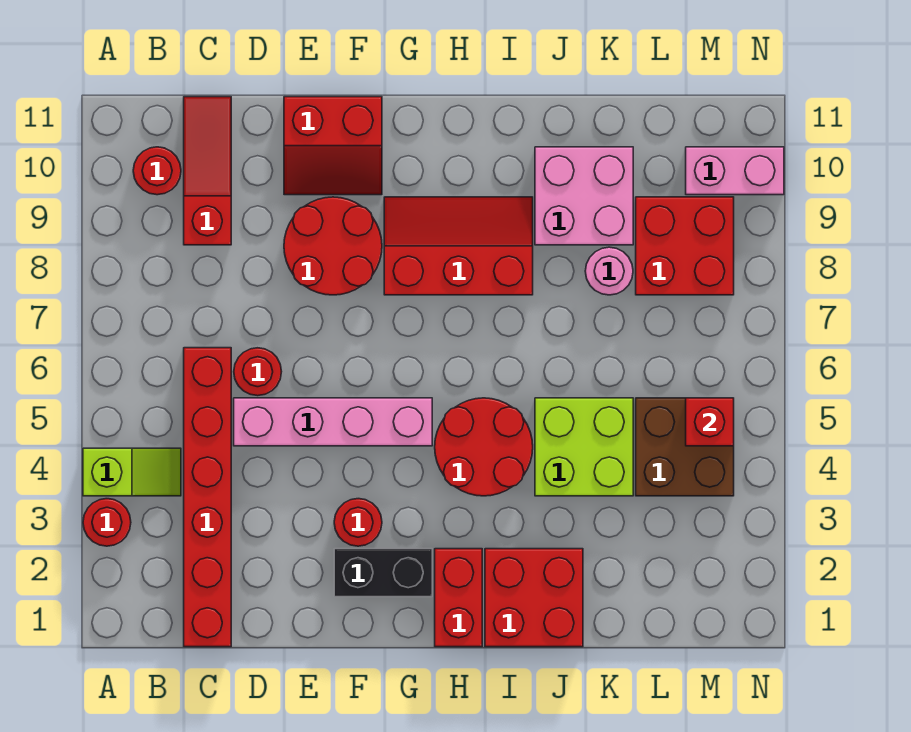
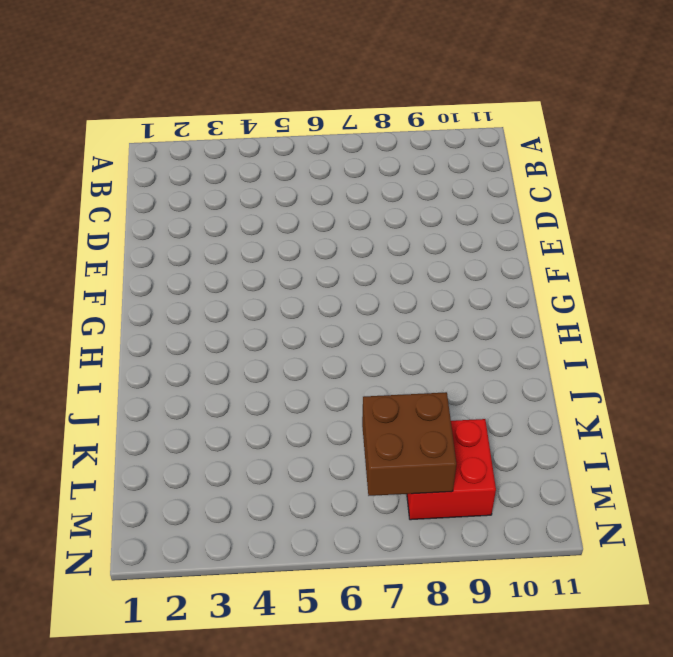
brown brick L7:M8 level 2 -> brown brick L4:M5 level 1
none -> red round brick A3 level 1
none -> lime slope A4:B4 level 1 top A
none -> red round brick B10 level 1

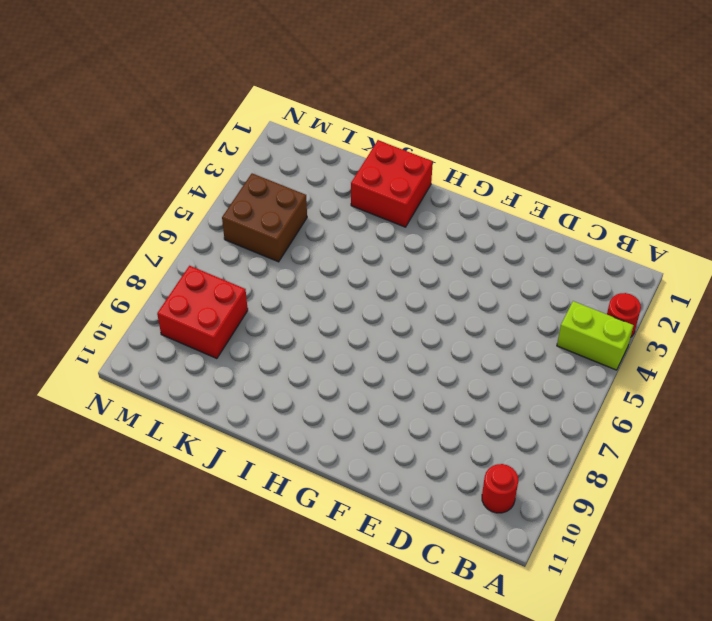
lime brick A4:B4 level 1 -> lime slope A4:B4 level 1 top A
none -> red brick C1:C6 level 1
none -> red slope C9:C11 level 1 top 9
none -> pink brick D5:G5 level 1

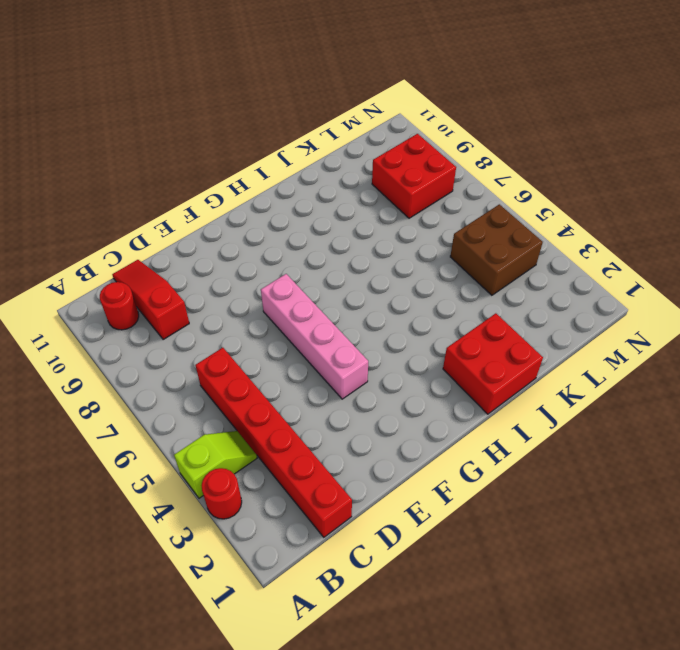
pink brick F4:F7 level 1 -> pink brick D5:G5 level 1
none -> red round brick D6 level 1
none -> red round brick E8:F9 level 1
none -> red slope E10:F11 level 1 top 11

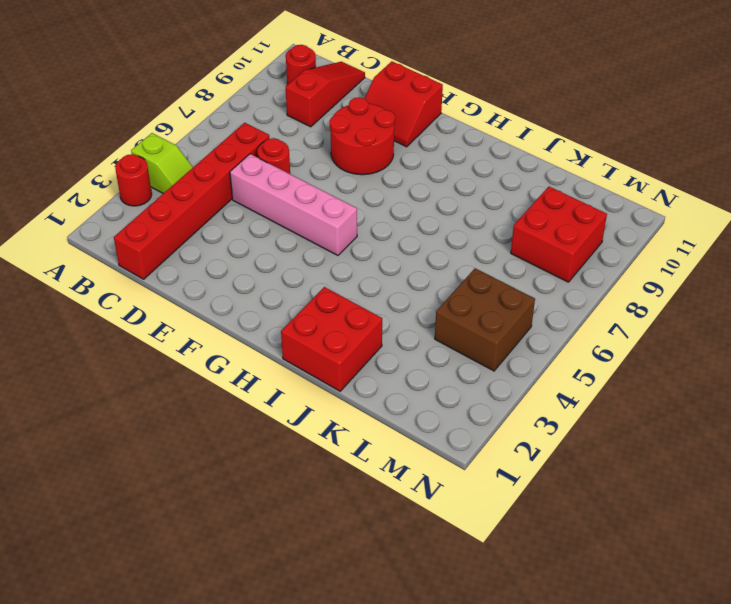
none -> black brick F2:G2 level 1
none -> red round brick F3 level 1
none -> red slope G8:I9 level 1 top 8

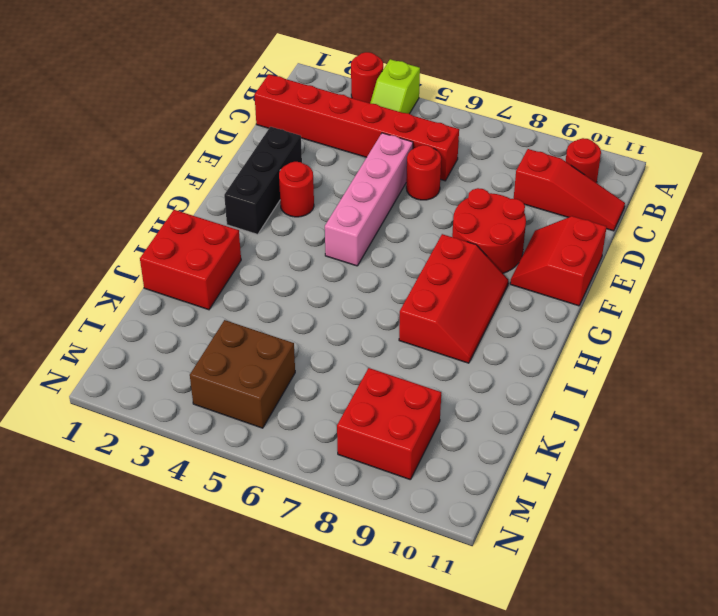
black brick E2:G2 level 1 -> black brick F2:G2 level 1
none -> red brick H1:H2 level 1
none -> red round brick H4:I5 level 1
none -> lime brick J4:K5 level 1

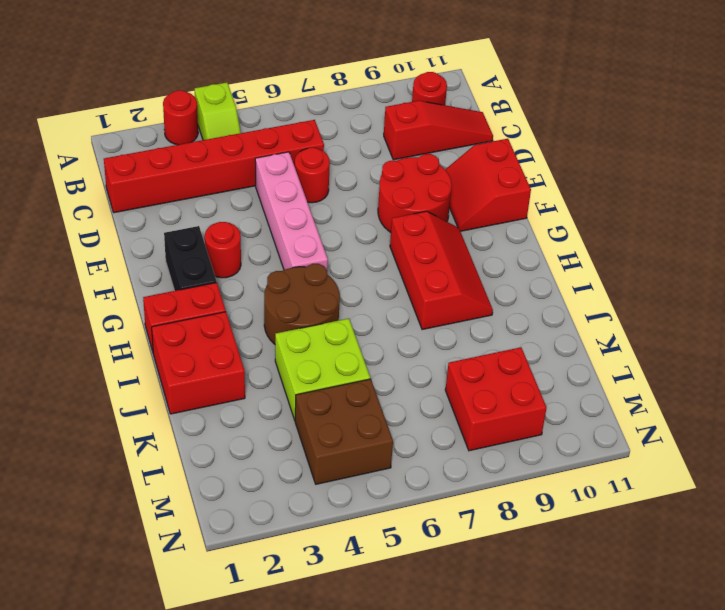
brown round brick H4:I5 level 1 -> red round brick H4:I5 level 1
none -> pink brick J9:K10 level 1
none -> pink round brick K8 level 1
none -> pink brick M10:N10 level 1

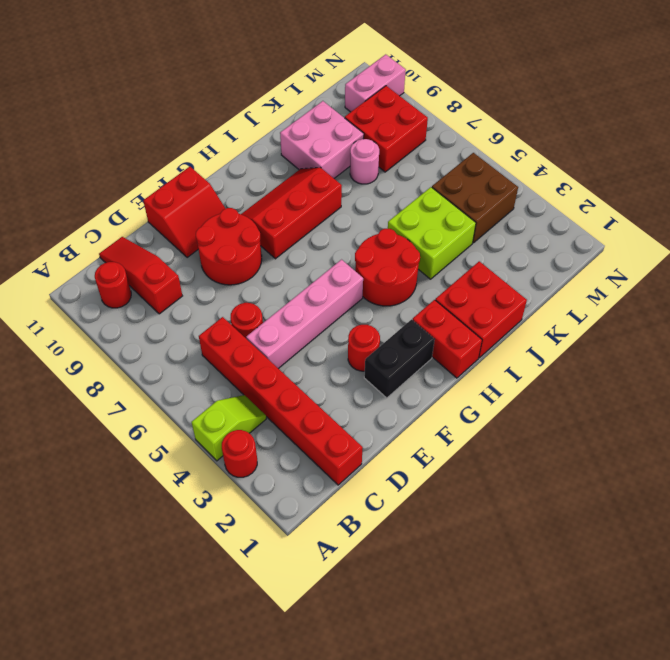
none -> red brick M5 level 2

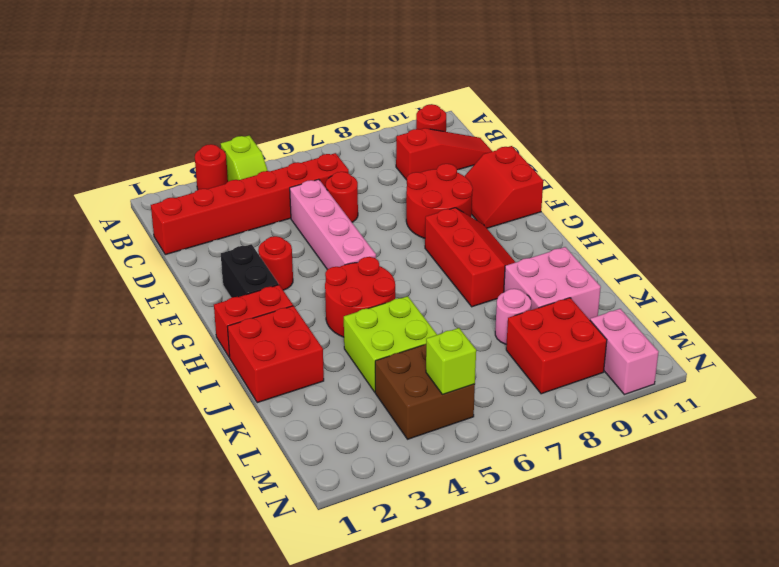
lime brick M5 level 2 -> red brick M5 level 2

